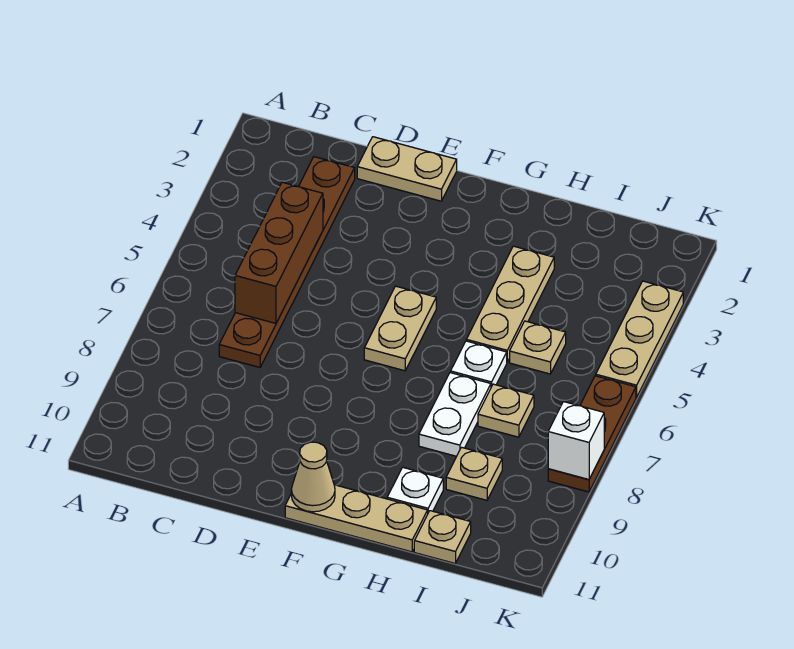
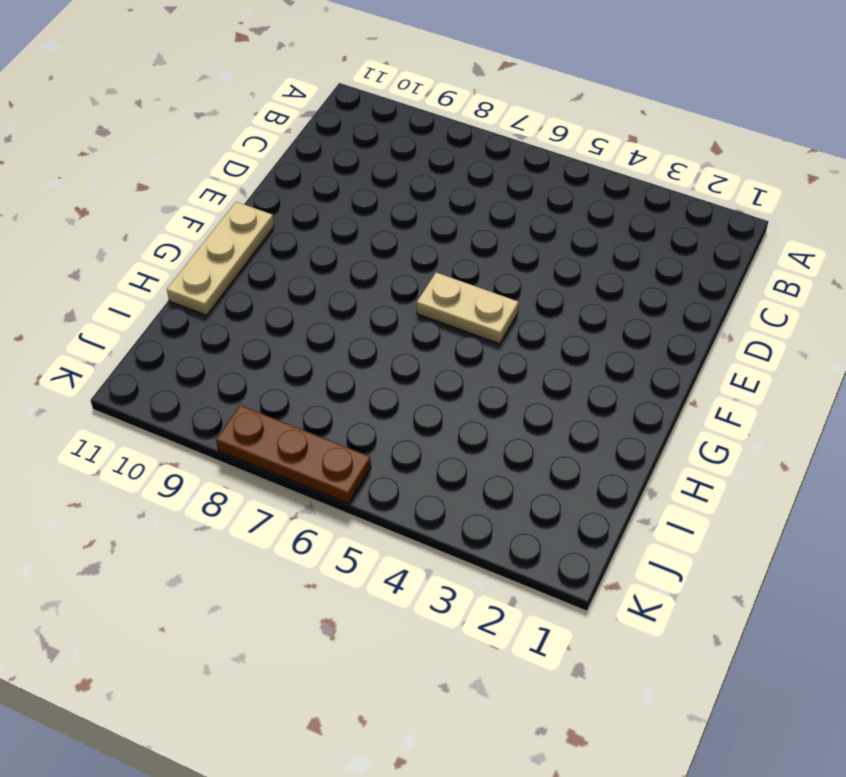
none -> brown plate C2:C7 level 1
none -> tan plate D1:E1 level 1
none -> tan plate H3:H5 level 1

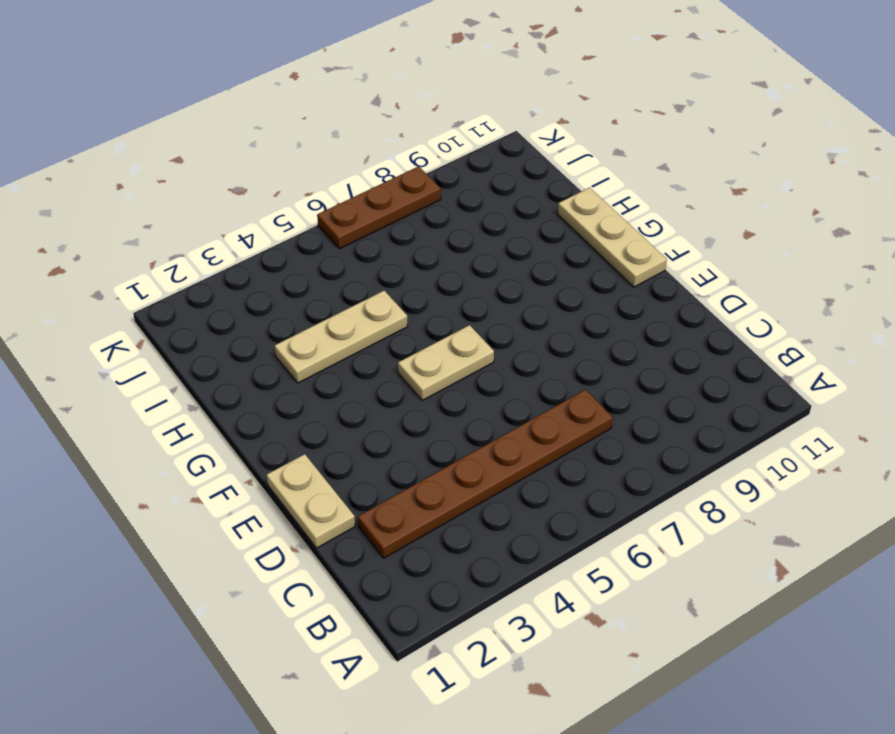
none -> white plate H6 level 1
none -> white plate H7:H8 level 1
none -> white plate H10 level 1

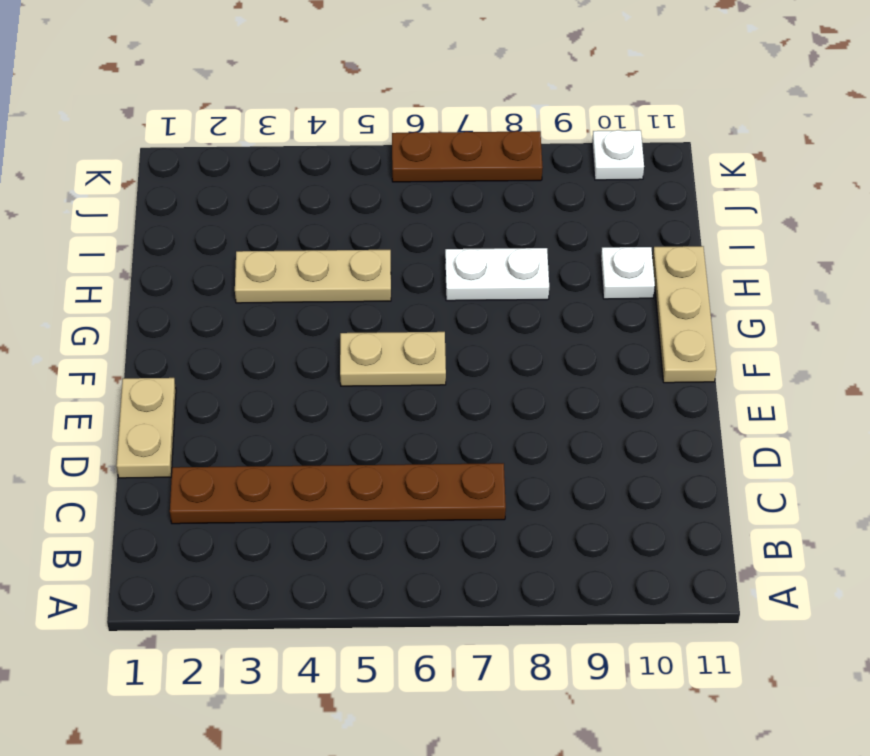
white plate K10 level 1 -> white plate H6 level 1
none -> tan plate I5 level 1
none -> tan plate I7 level 1
none -> tan plate I9 level 1

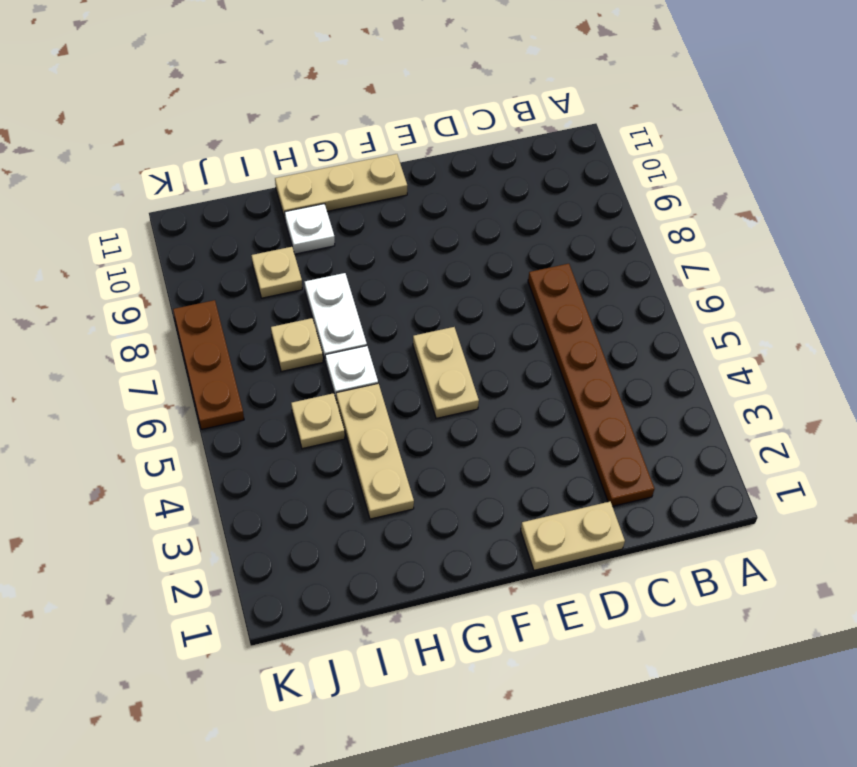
none -> tan plate I11 level 1
none -> tan plate K3:K5 level 1
none -> brown brick C4:C6 level 2

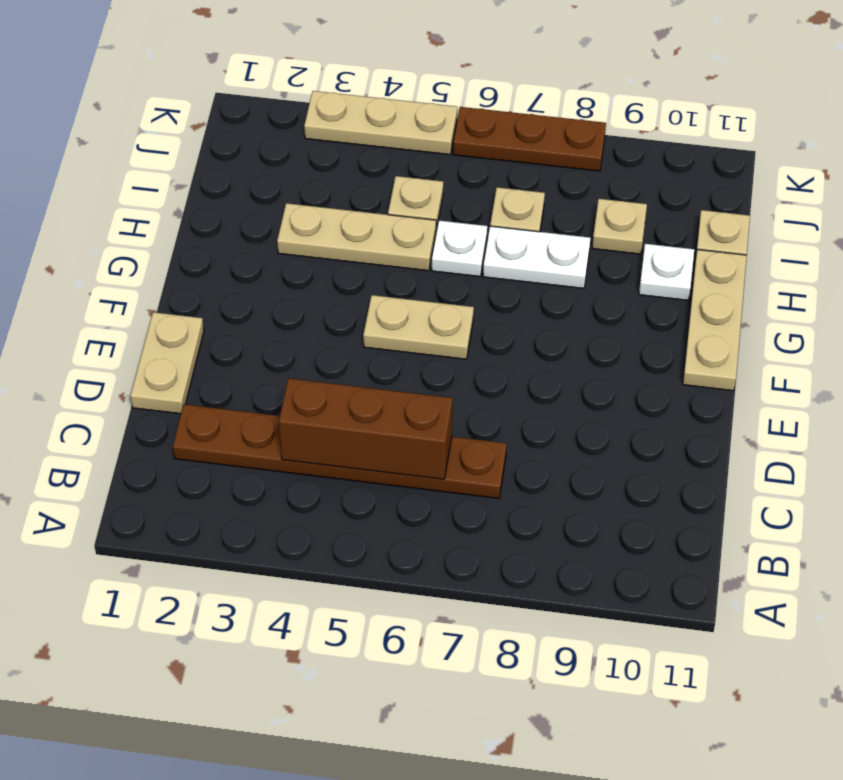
none -> tan cone F11 level 2
none -> white brick K8 level 2

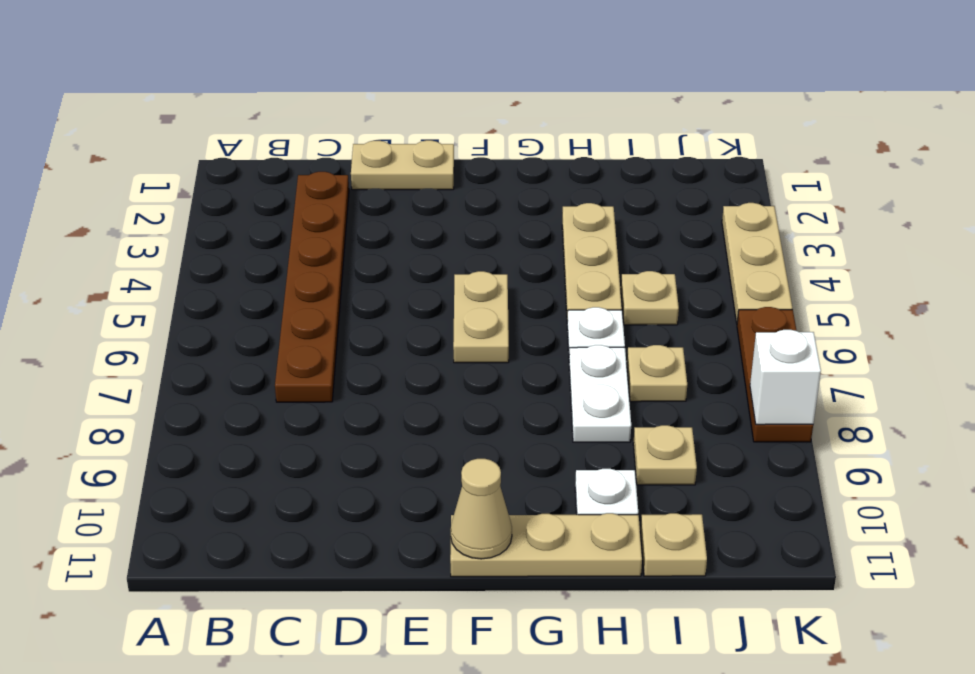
none -> brown brick C4:C6 level 2

